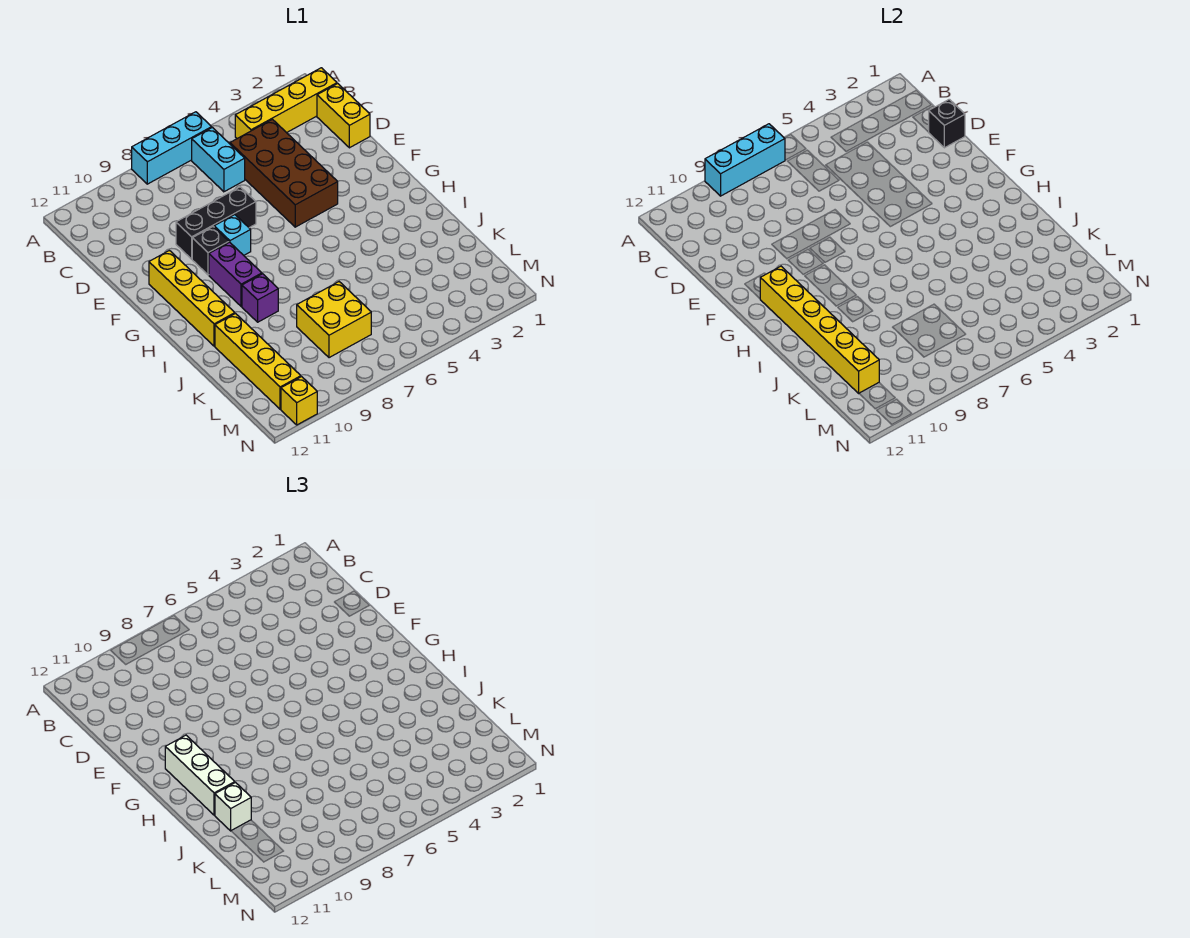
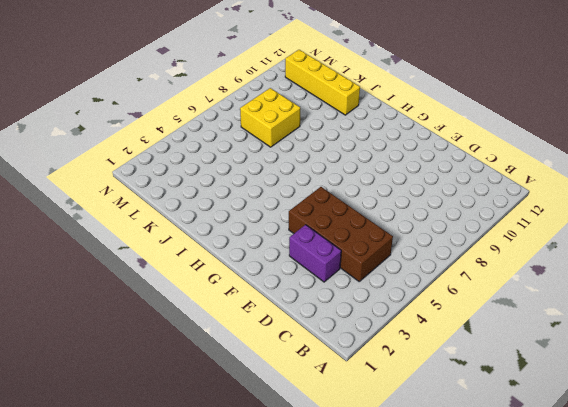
purple brick D3:E3 level 1 -> purple brick G9:H9 level 1
none -> cyan brick A6:A8 level 1
none -> yellow brick B1:B4 level 1
none -> cyan brick B6:C6 level 1

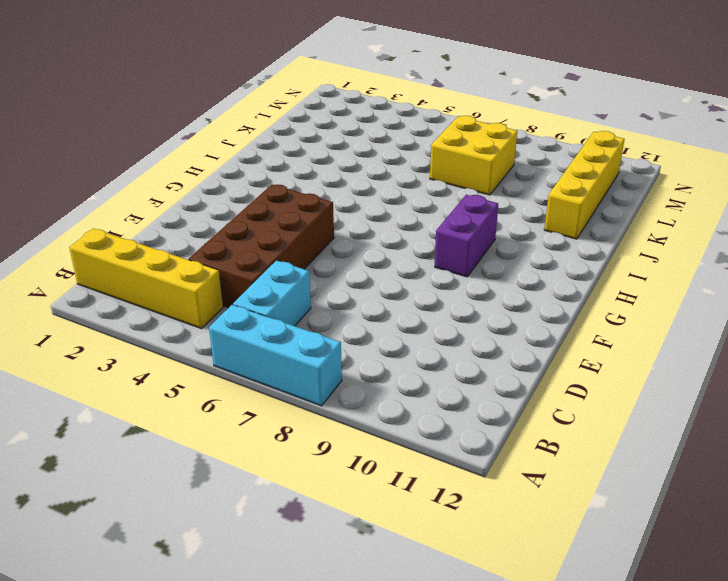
none -> yellow brick C1:D1 level 1
none -> black brick E7:E9 level 1
none -> cyan brick F8 level 1

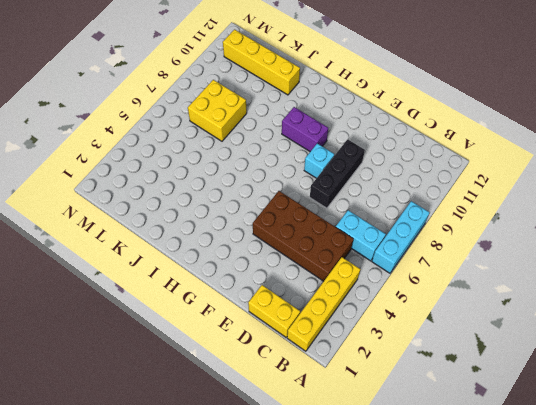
none -> black brick F9 level 1
none -> yellow brick F11:I11 level 1
none -> purple brick I9 level 1

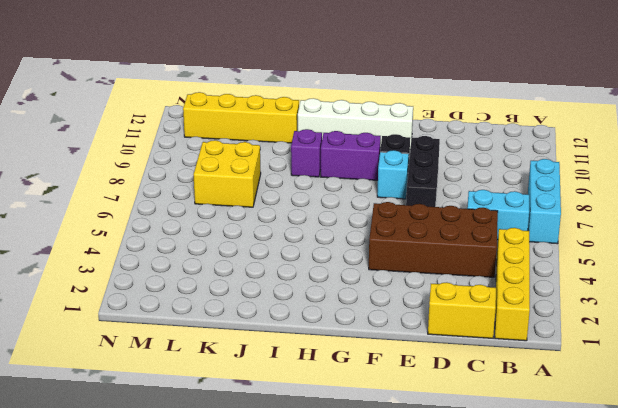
white brick F11:I11 level 1 -> yellow brick F11:I11 level 1
none -> yellow brick N11 level 1
none -> cyan brick A7:A9 level 2
none -> black brick D1 level 2

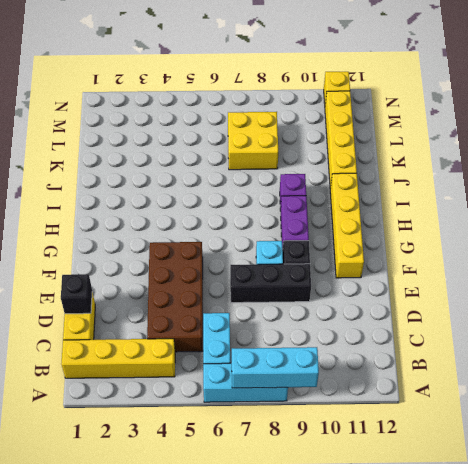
none -> yellow brick G11:L11 level 2
none -> white brick G11:I11 level 3
none -> white brick J11 level 3

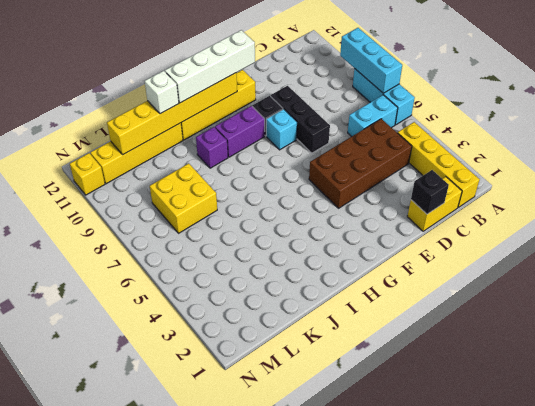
white brick F11:I11 level 3 -> white brick G11:I11 level 3

